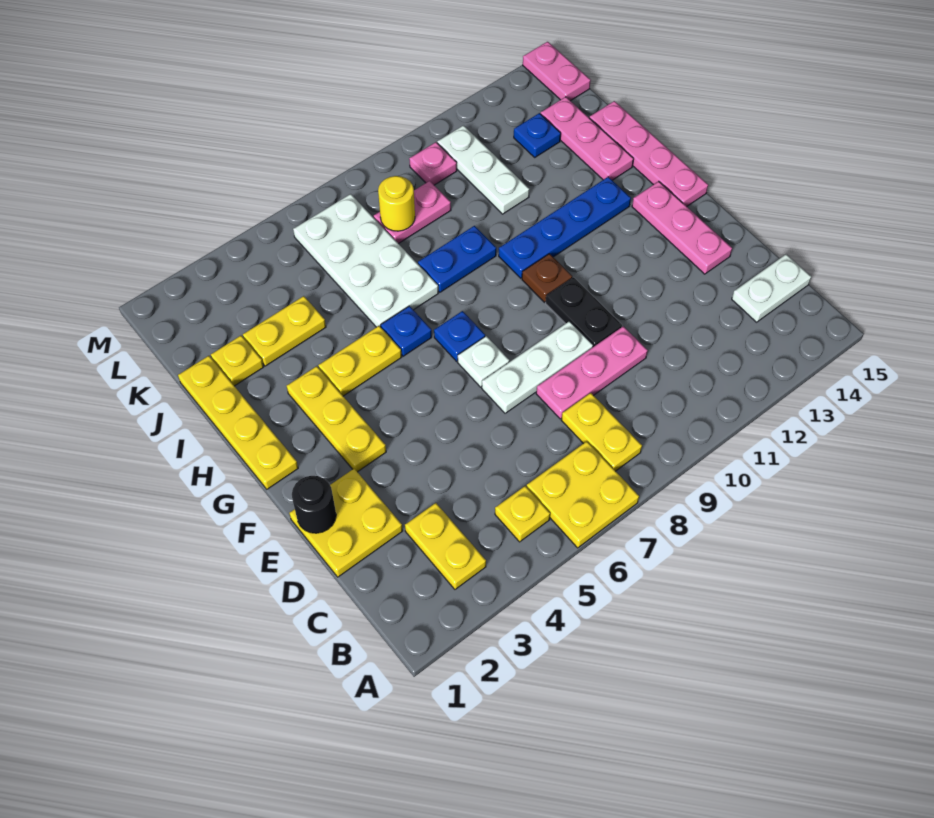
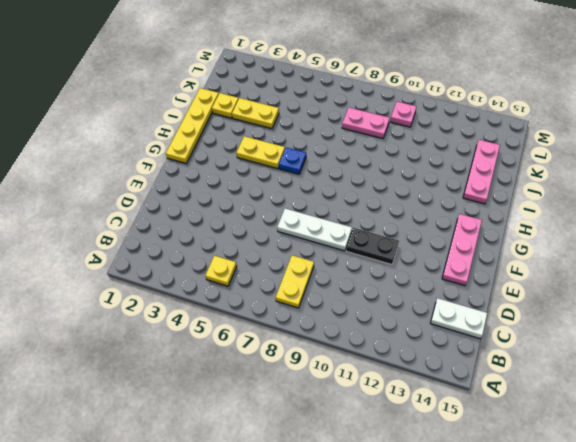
black plate E10:E11 level 1 -> black plate E10:F10 level 1
none -> yellow plate A6:B7 level 1
none -> yellow plate B3:C3 level 1
none -> yellow plate D1:E2 level 1
none -> pink plate D8:D10 level 1

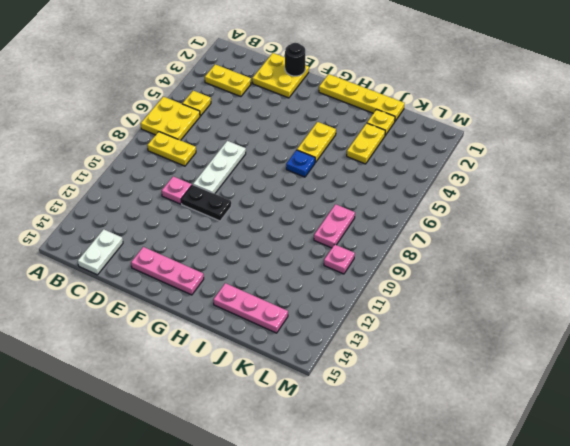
pink plate D10 level 1 -> pink plate D8:D10 level 1
none -> yellow plate F3:H3 level 1
none -> white plate F7 level 1
none -> blue plate G7 level 1
none -> brown plate G10 level 1

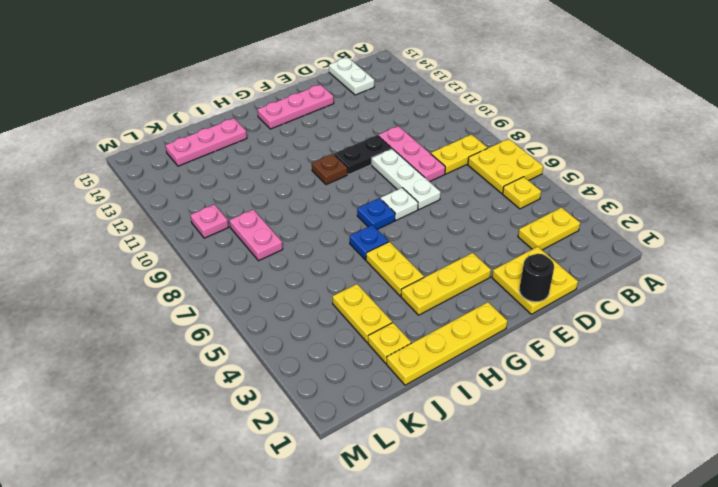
none -> pink plate G15:J15 level 1
none -> blue plate H10:H13 level 1
none -> white plate I6:L7 level 1
none -> blue plate I8:I9 level 1

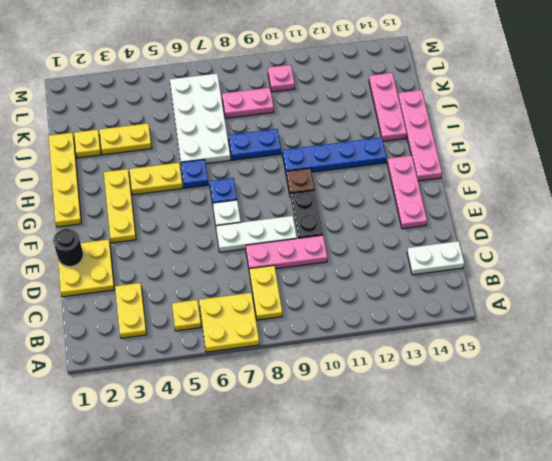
none -> white plate J11:L11 level 1
none -> blue plate K13 level 1
none -> pink plate L15:M15 level 1
none -> yellow round brick K8 level 2

